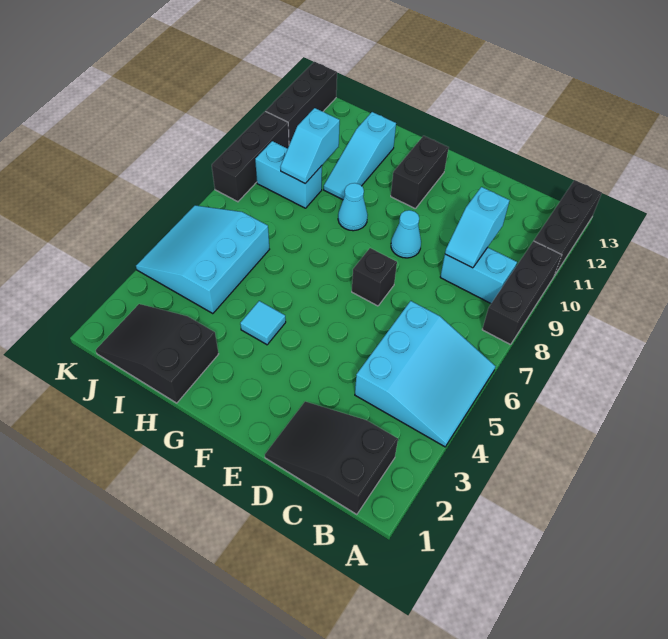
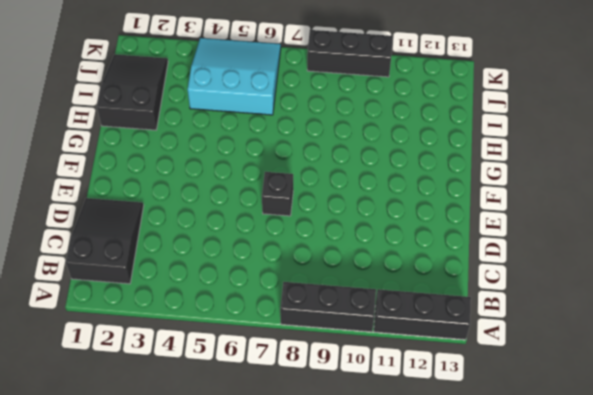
none -> cyan slope A4:C6 level 1 top C
none -> cyan brick B9:C9 level 1
none -> cyan cone E9 level 1

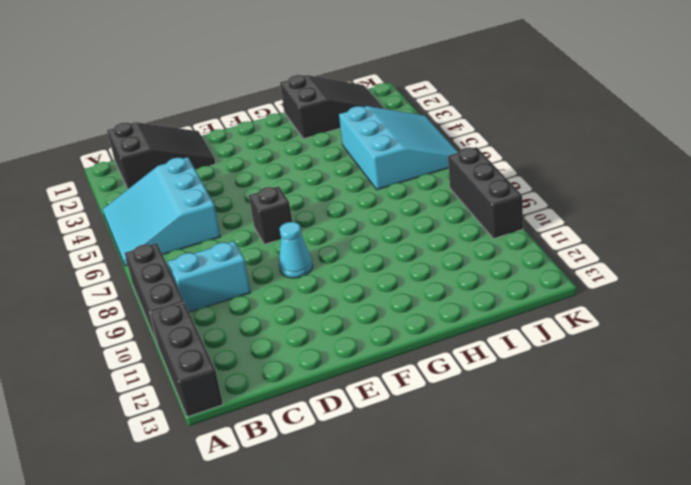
none -> black brick F11:F12 level 1
none -> cyan tile G4 level 1
none -> cyan cone G9 level 1

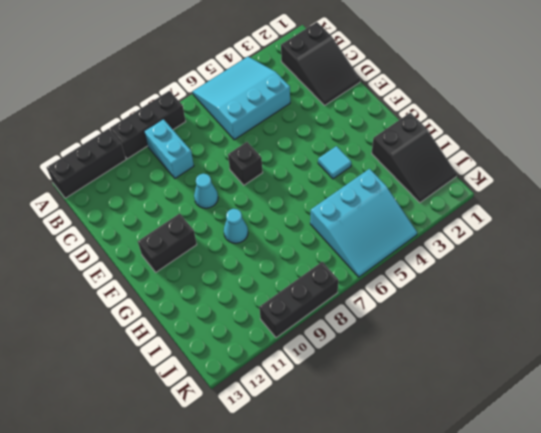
none -> cyan slope H10:H12 level 1 top 12
none -> cyan brick I9:J9 level 1
none -> black brick K11:K13 level 1

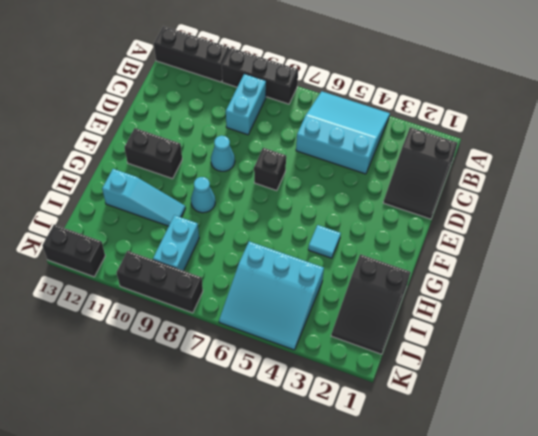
black brick K12:K13 level 1 -> black brick K11:K13 level 1
none -> cyan slope C9:C10 level 2 top 10
none -> cyan slope I9:I10 level 2 top 10

